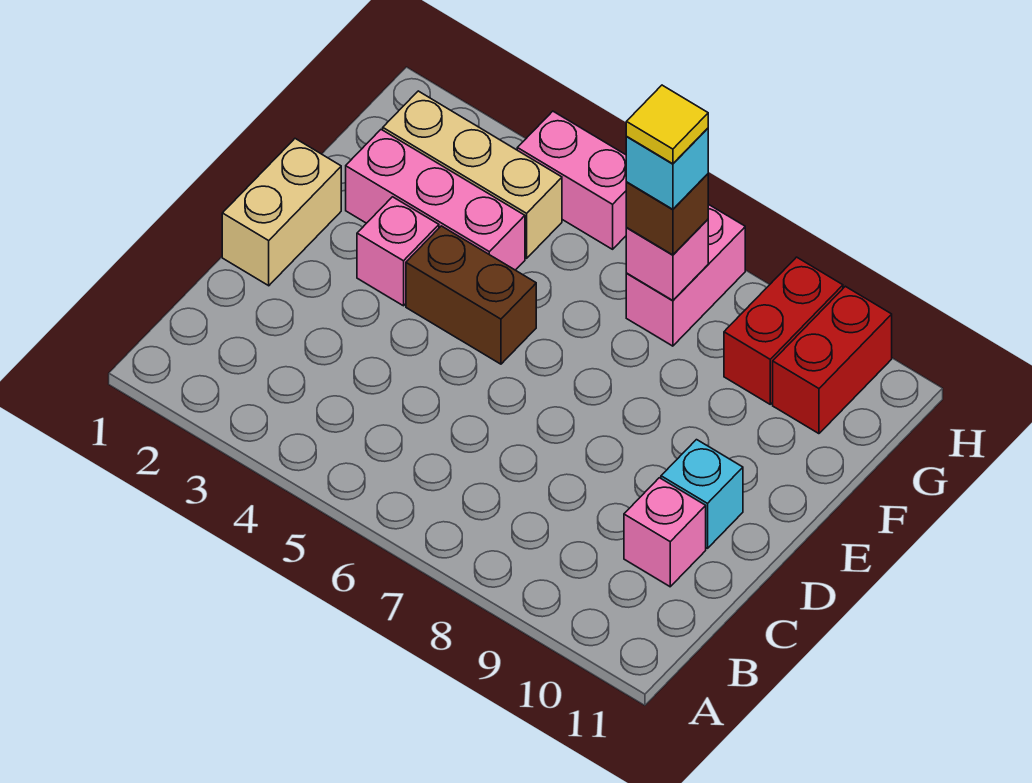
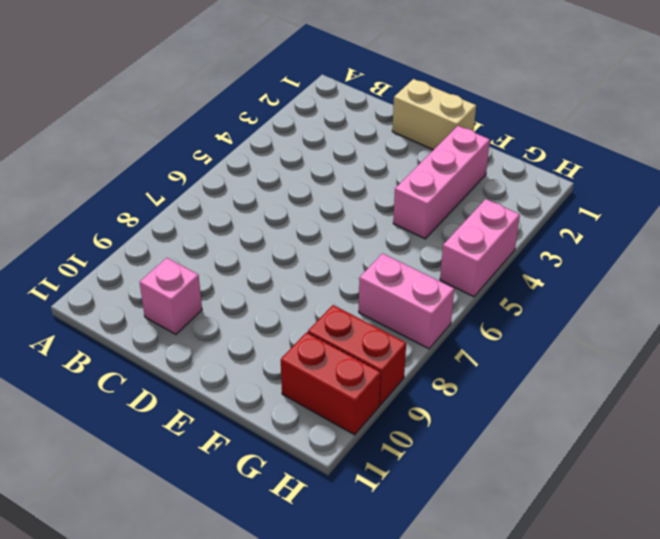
none -> cyan brick D10 level 1
none -> pink brick E3 level 1
none -> brown brick E4:E5 level 1

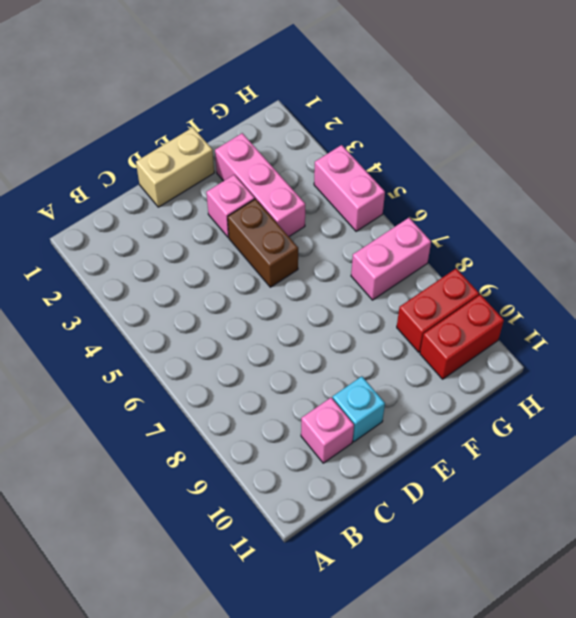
none -> tan brick G2:G4 level 1
none -> pink brick G7 level 2
none -> brown brick G7 level 3

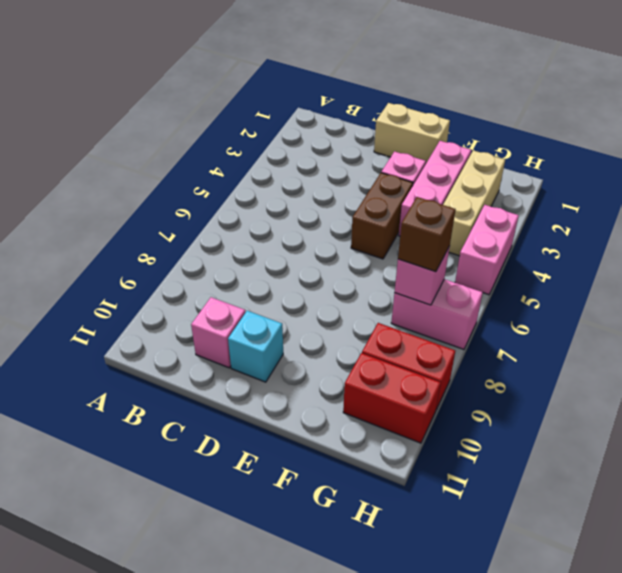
none -> cyan brick G7 level 4
none -> yellow tile G7 level 5

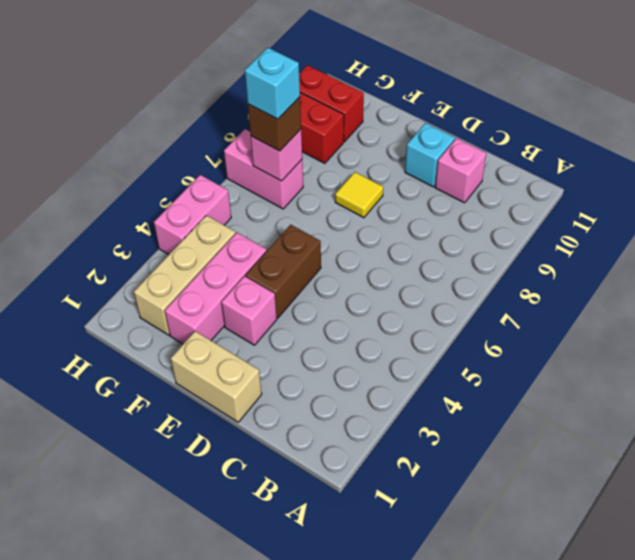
yellow tile E8 level 1 -> yellow tile G7 level 5

